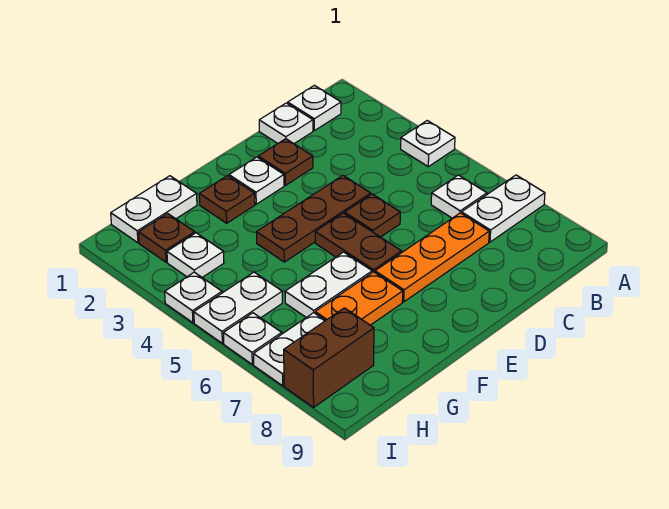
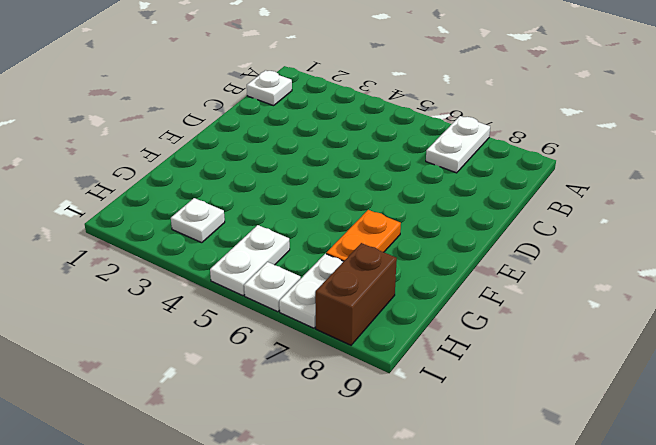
none -> white plate A4 level 1
none -> white plate B6 level 1
none -> white plate C1 level 1

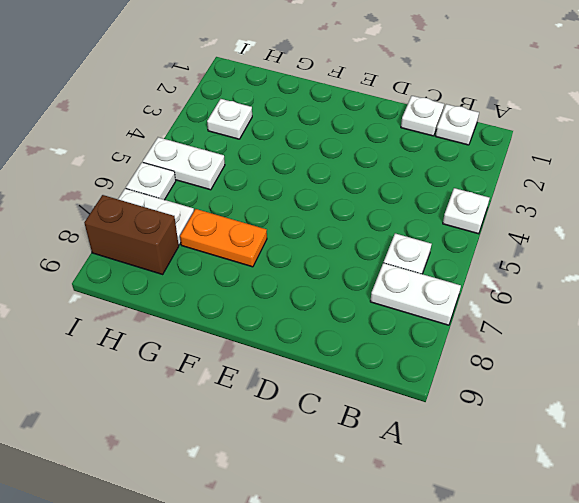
none -> orange plate C7:E7 level 1
none -> brown plate D2 level 1
none -> brown plate D4:F4 level 1

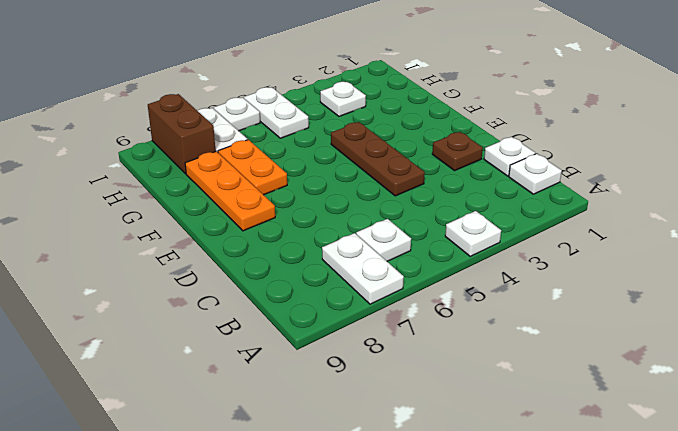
orange plate E8:G8 level 1 -> orange plate C7:E7 level 1
none -> brown plate D5 level 1
none -> white plate E2 level 1
none -> brown plate E5:E6 level 1

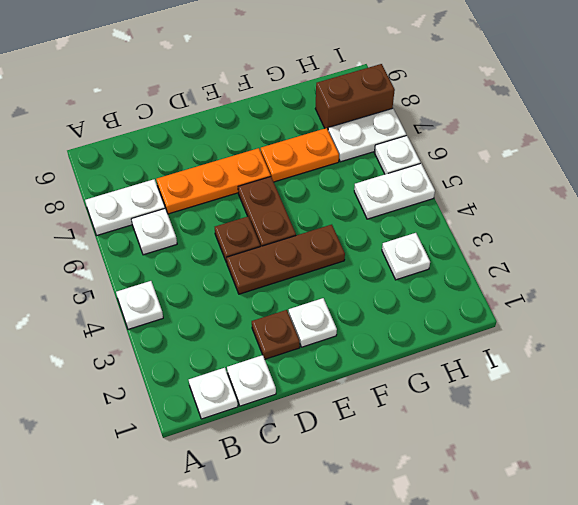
none -> brown plate F2 level 1
none -> white plate F6:G6 level 1
none -> white plate G1:H1 level 1

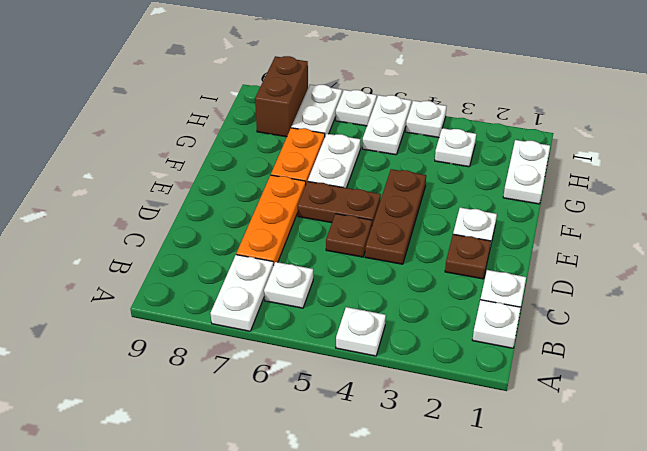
none -> brown plate F2 level 1
none -> brown plate H2 level 1

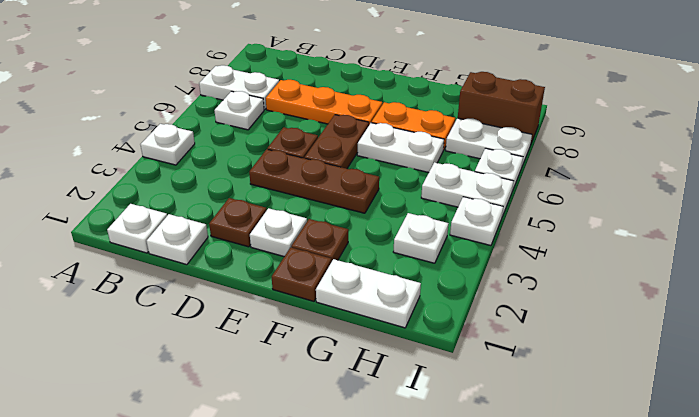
brown plate F1 level 1 -> brown plate H2 level 1

